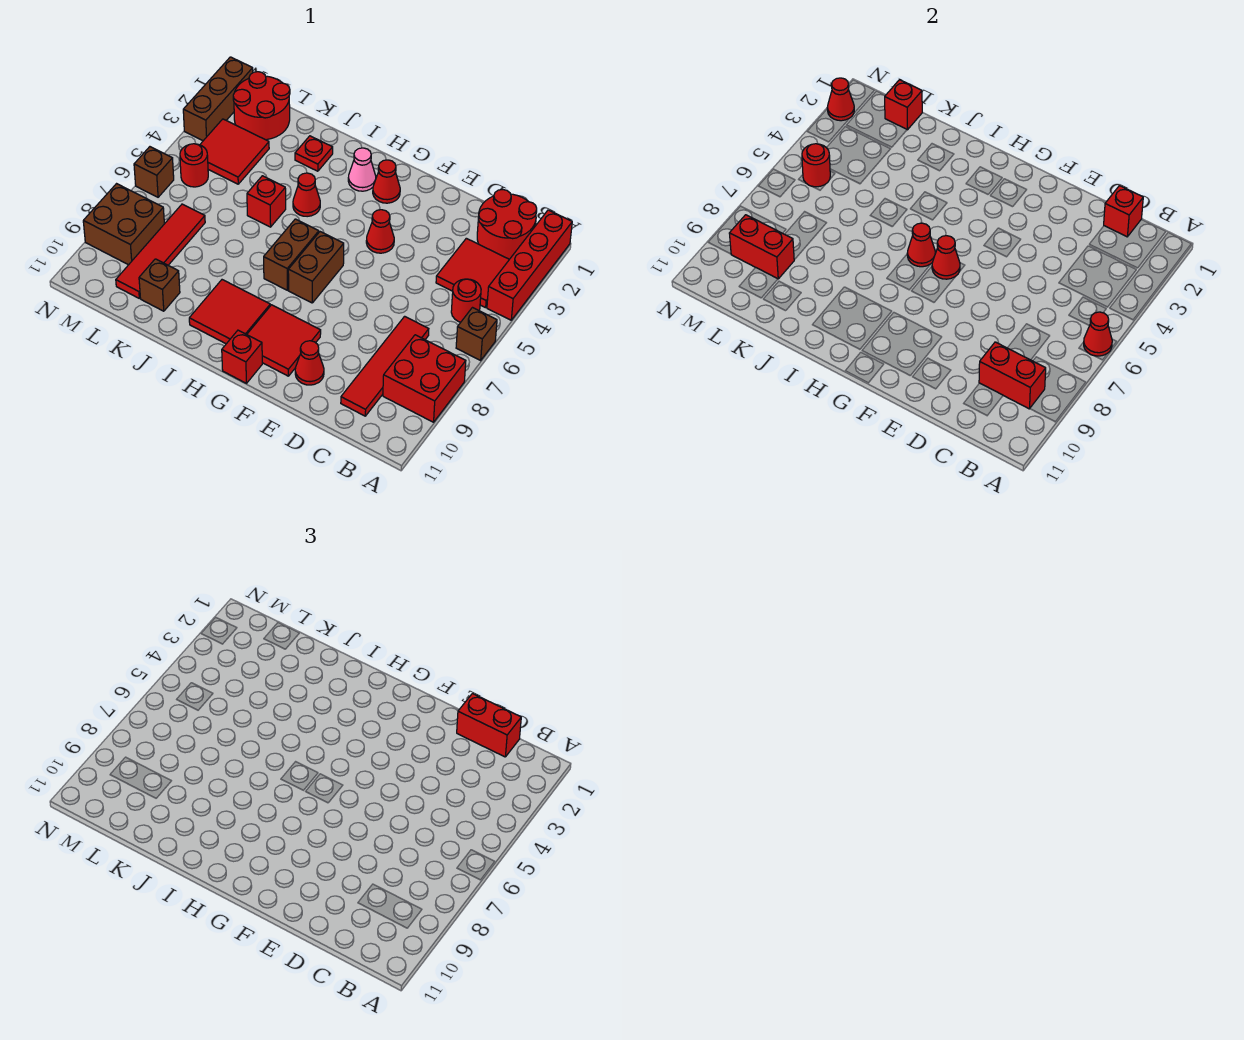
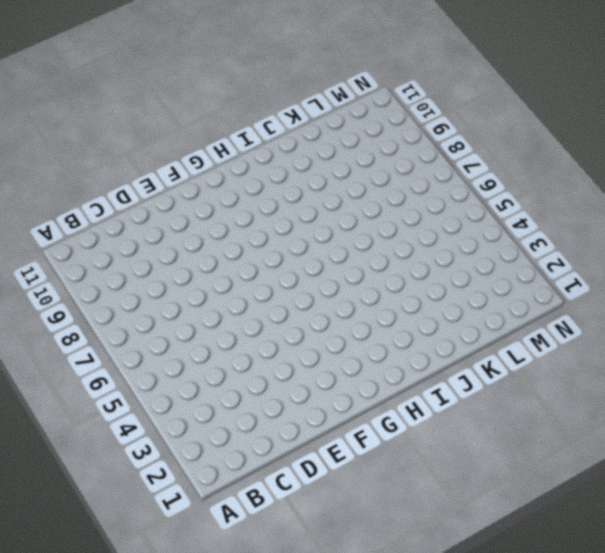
none -> red brick A1:A4 level 1
none -> brown brick A6 level 1
none -> red brick A8:B9 level 1
none -> red round brick B1:C2 level 1

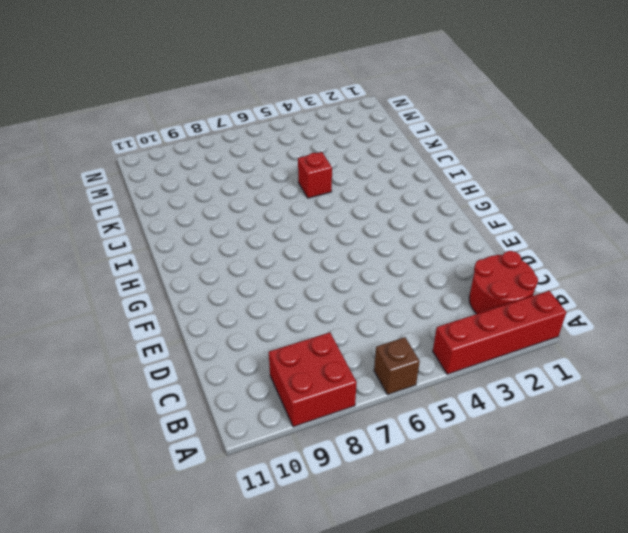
none -> red tile B3:C4 level 1
none -> red round brick B5 level 1
none -> red tile C7:C10 level 1
none -> red cone E10 level 1

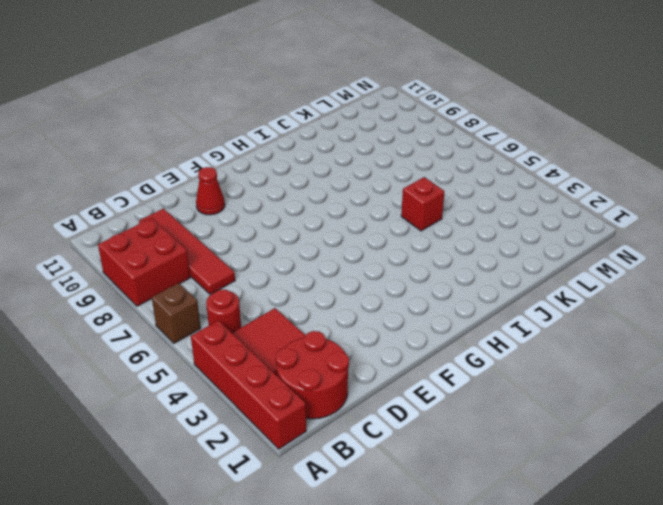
none -> red cone F4 level 1
none -> red tile F9:G10 level 1
none -> red cone G2 level 1
none -> brown brick G6:G7 level 1

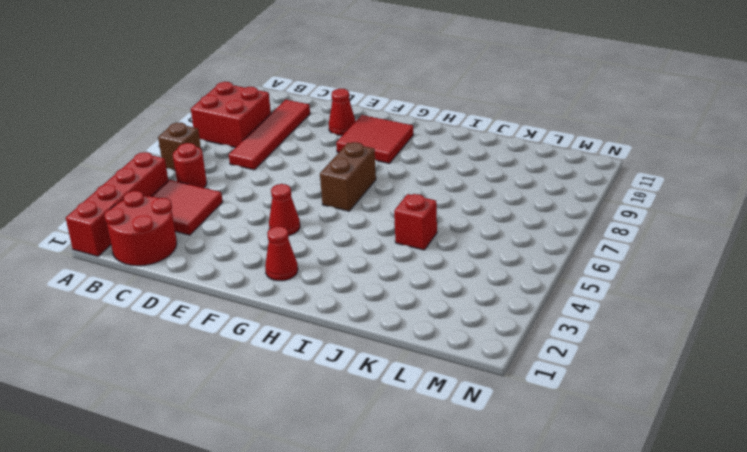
none -> red brick G11 level 1
none -> pink cone H2 level 1
none -> brown brick H6:H7 level 1
none -> red tile H9:I10 level 1

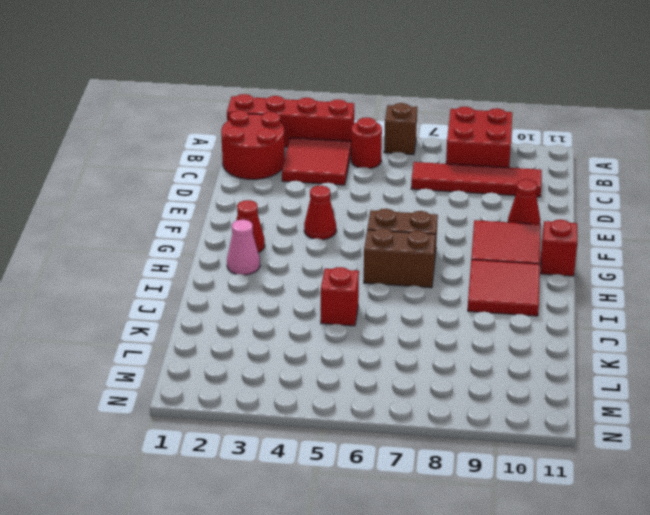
none -> red cone I4 level 1
none -> red plate J2 level 1
none -> brown brick K10 level 1
none -> red round brick L1:M2 level 1

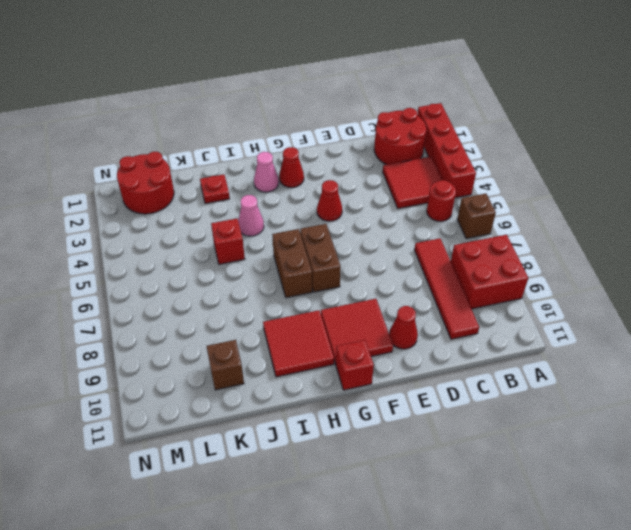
pink cone I4 level 1 -> red cone I4 level 1
none -> red tile L3:M4 level 1
none -> red tile L7:L10 level 1
none -> red round brick M5 level 1
none -> brown brick M8:N9 level 1

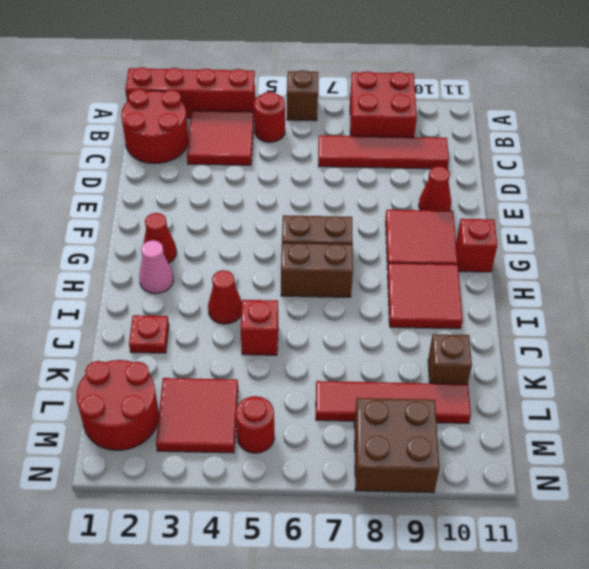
none -> red cone F4 level 1
none -> brown brick N1:N3 level 1
none -> brown brick N6 level 1
none -> red cone A6 level 2

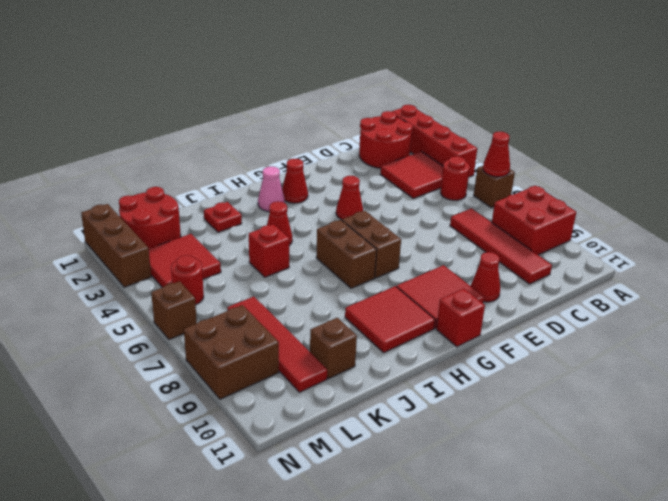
none -> red brick B9:C9 level 2
none -> red brick C1 level 2
none -> red cone G6 level 2
none -> red cone H6 level 2

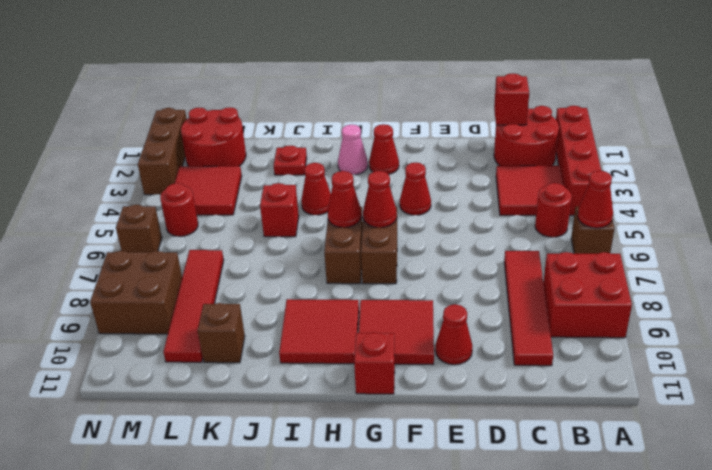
none -> red brick B9:C9 level 2
none -> red brick L1 level 2
none -> red brick L9:M9 level 2
none -> red round brick M5 level 2

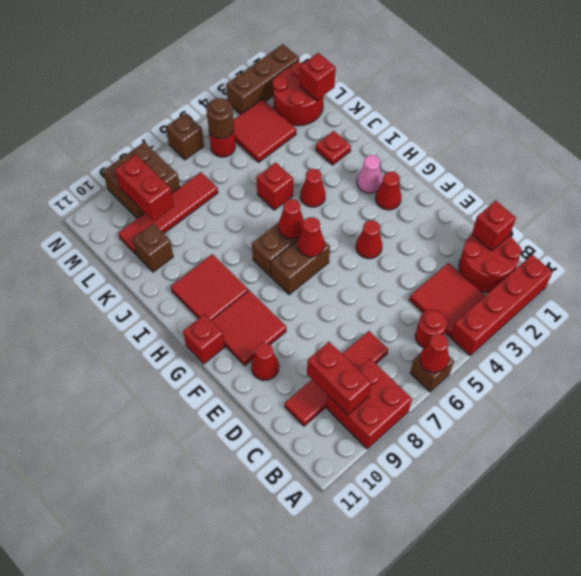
brown round brick M5 level 2 -> red round brick M5 level 2
none -> red cone N2 level 2
none -> red brick C1:D1 level 3

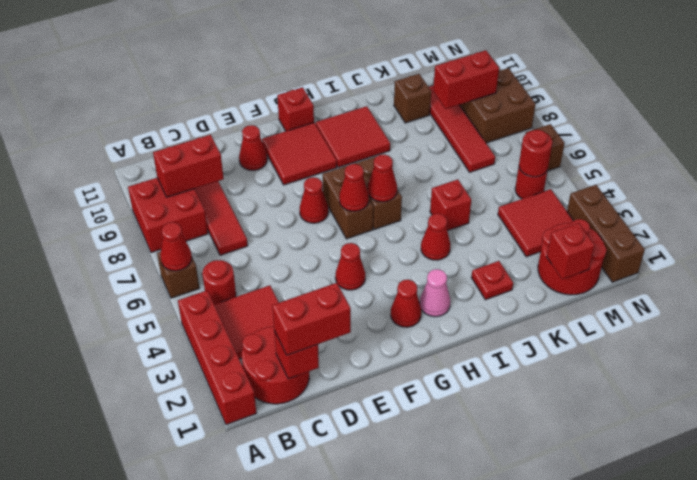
red cone F7 level 1 -> red cone N2 level 2

